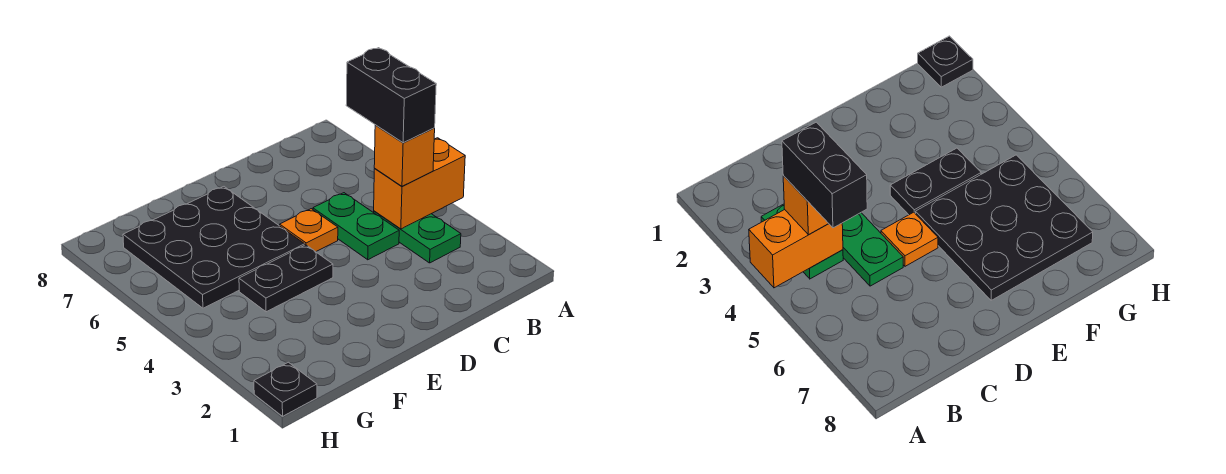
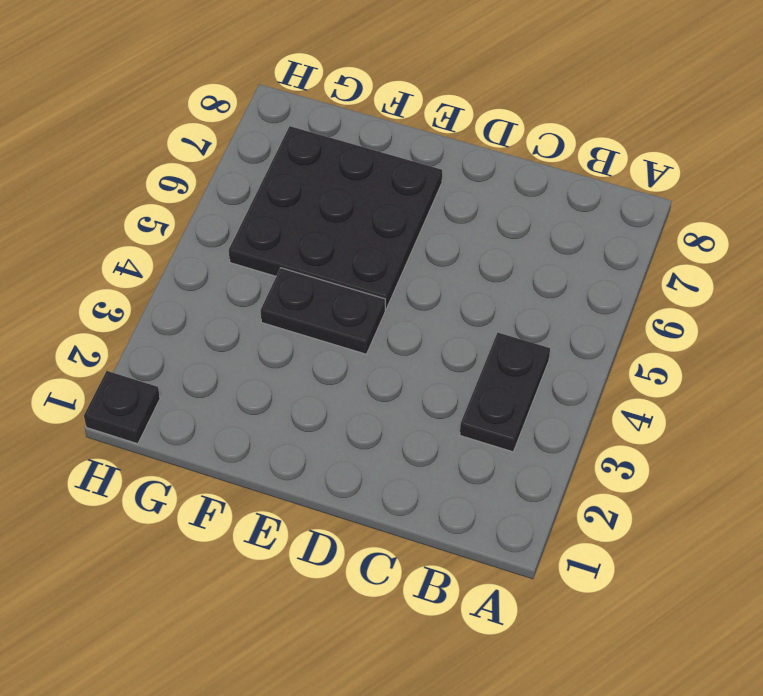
black plate B3:B4 level 1 -> green plate B3:B4 level 1
none -> green plate C4:C5 level 1
none -> orange plate D5 level 1

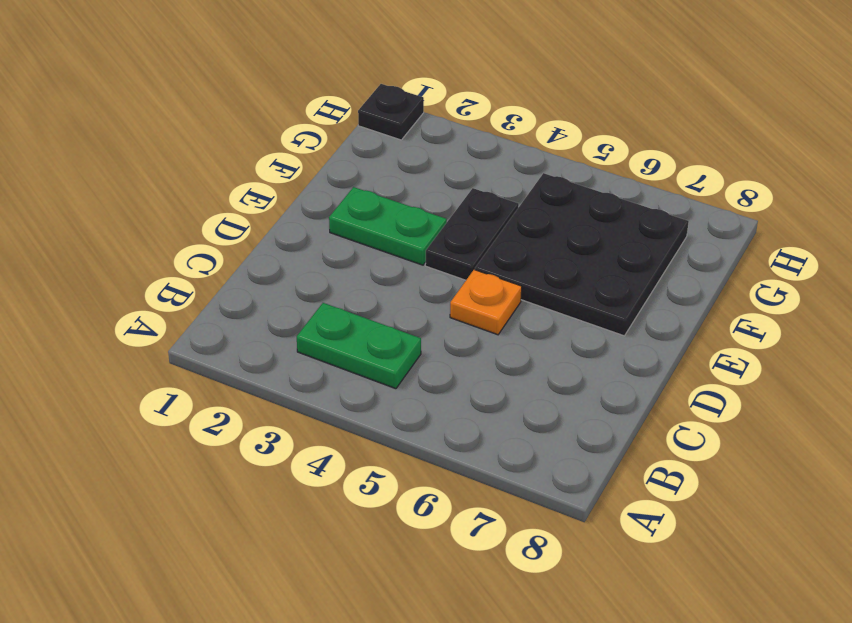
green plate E2:E3 level 1 -> green plate C4:C5 level 1
none -> orange brick A4:B4 level 2
none -> orange brick B4 level 3

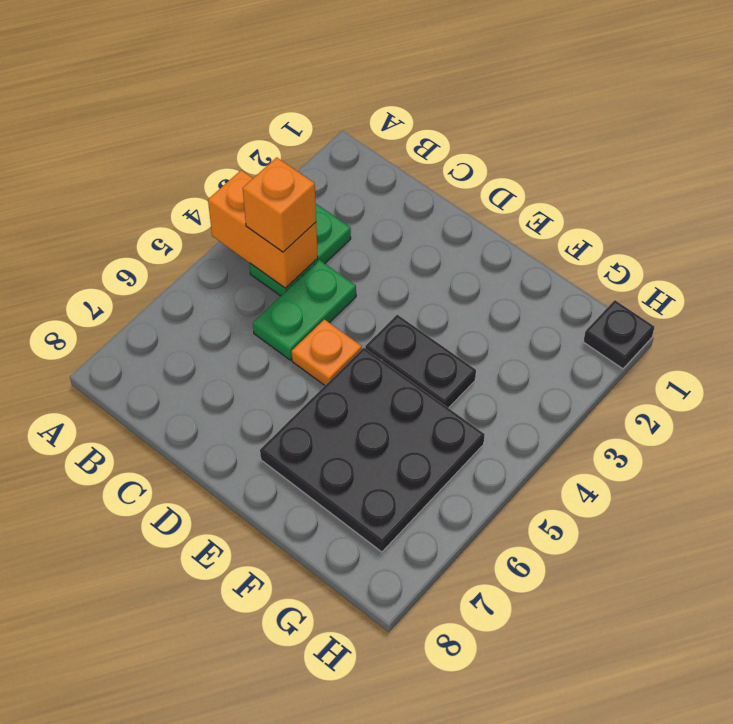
none -> black brick B4:B5 level 4

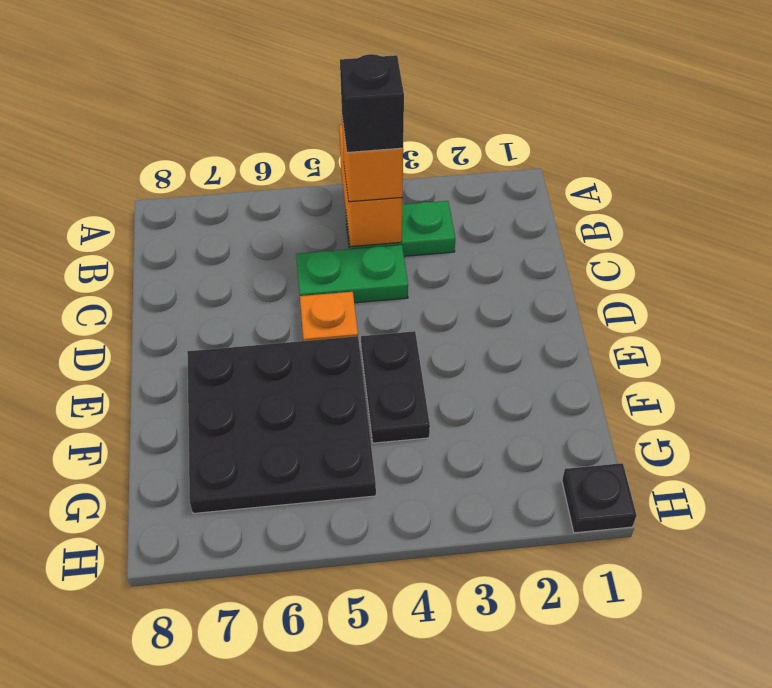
black brick B4 level 4 -> black brick B4:B5 level 4

